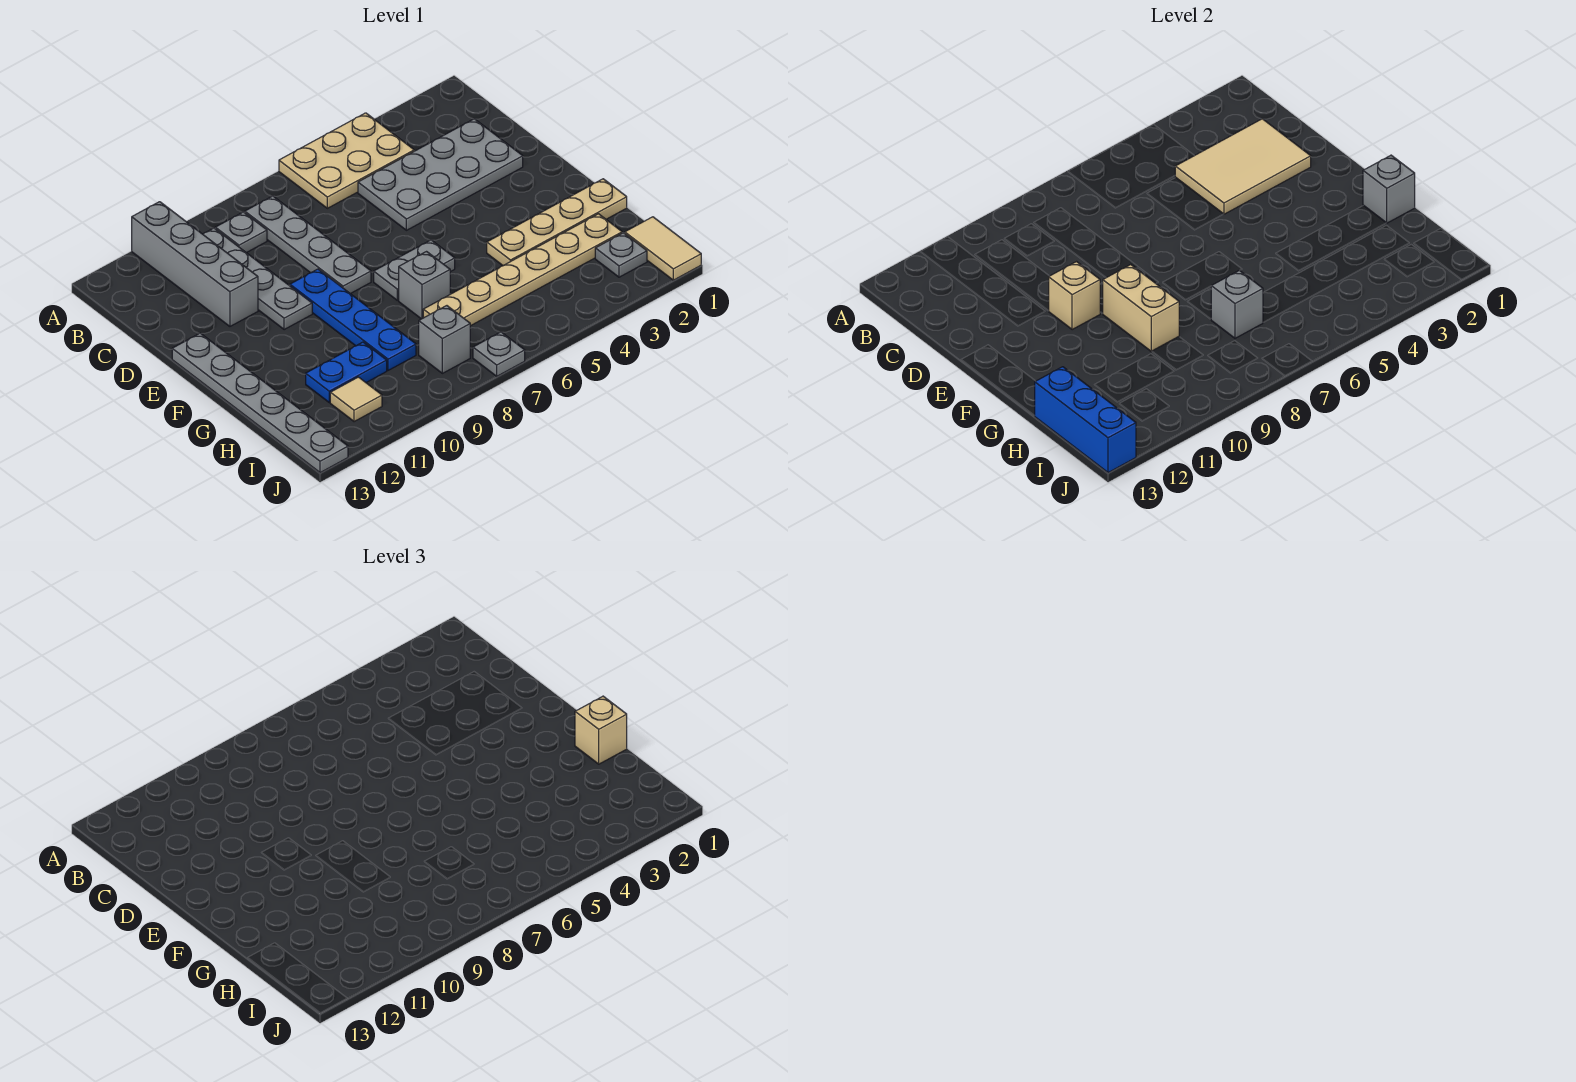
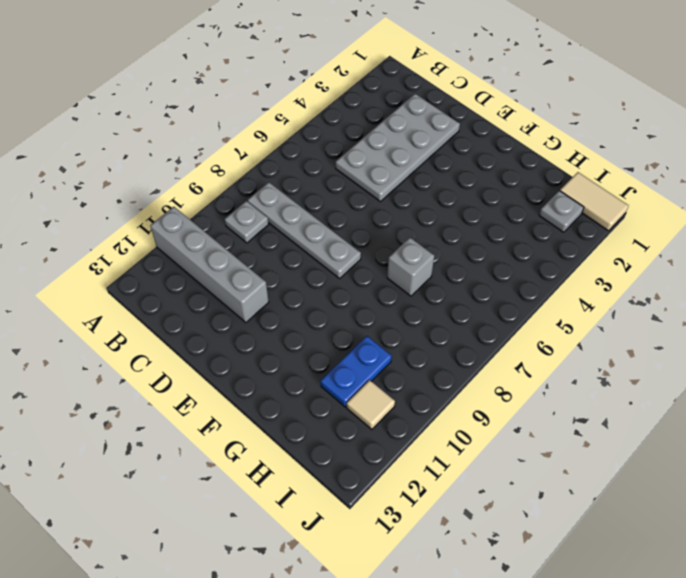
none -> tan plate A4:B6 level 1
none -> grey plate B10:E10 level 1
none -> blue plate E9:H9 level 1

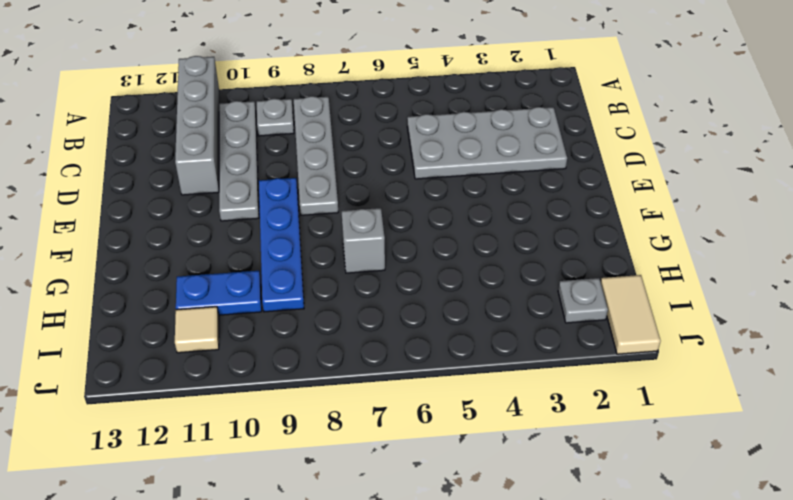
none -> tan plate A4:B6 level 1
none -> grey plate E13:J13 level 1
none -> grey plate F6:F7 level 1

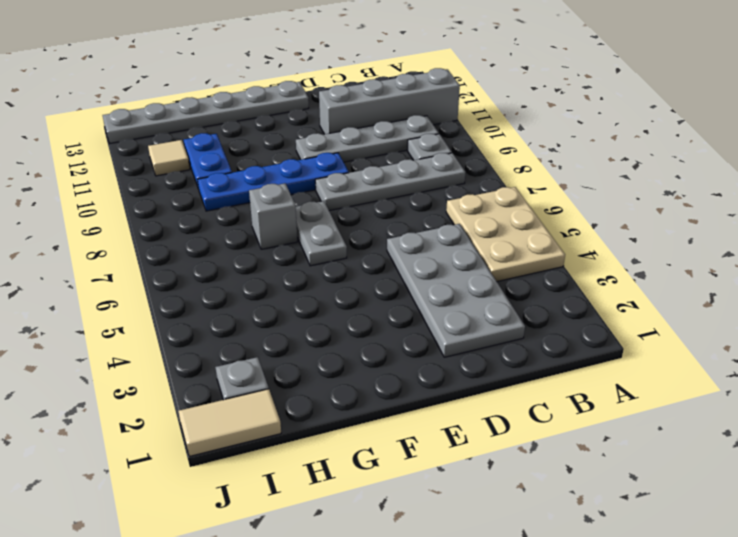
none -> tan plate G1:G4 level 1
none -> tan plate H2:H7 level 1
none -> grey brick I8 level 1

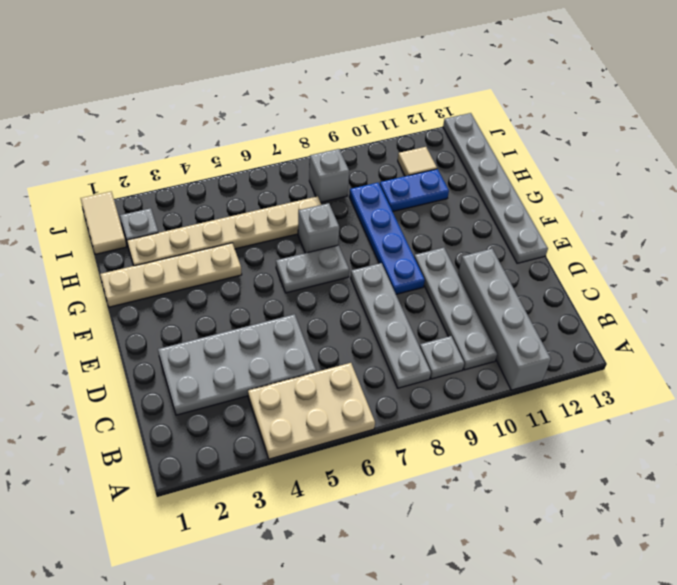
none -> grey plate J7 level 1
none -> tan tile C2:D4 level 2
none -> tan brick E10 level 2

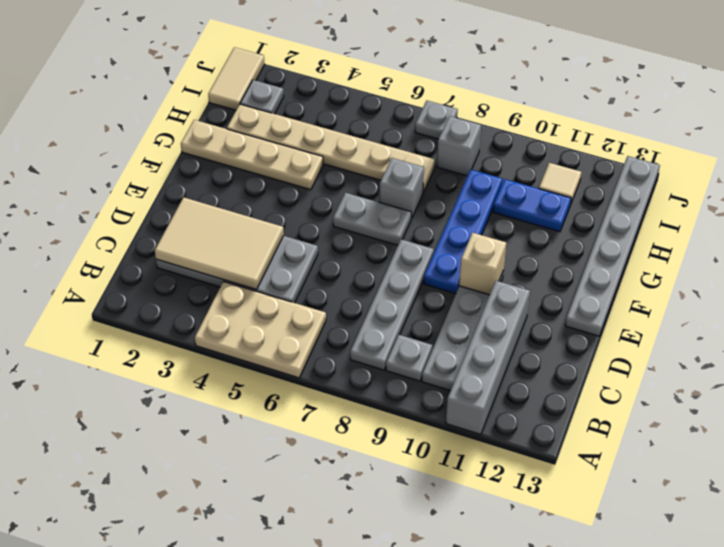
none -> tan brick F9:G9 level 2
none -> grey brick G1 level 2
none -> grey brick H7 level 2

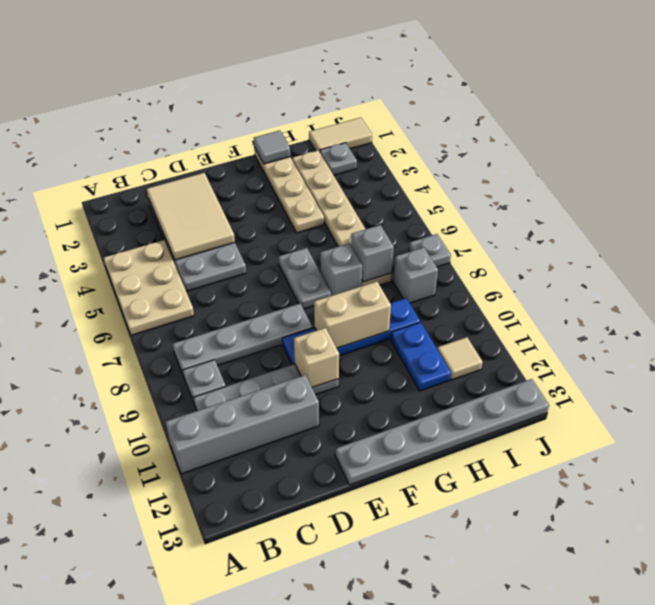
grey tile G1 level 2 -> grey brick G1 level 2
none -> blue brick H13:J13 level 2
none -> tan brick G1 level 3

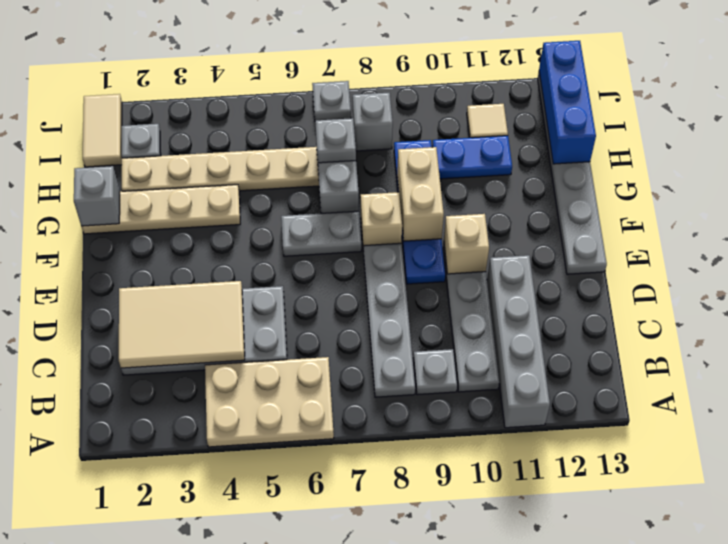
tan brick F8 level 1 -> tan brick G1 level 3

